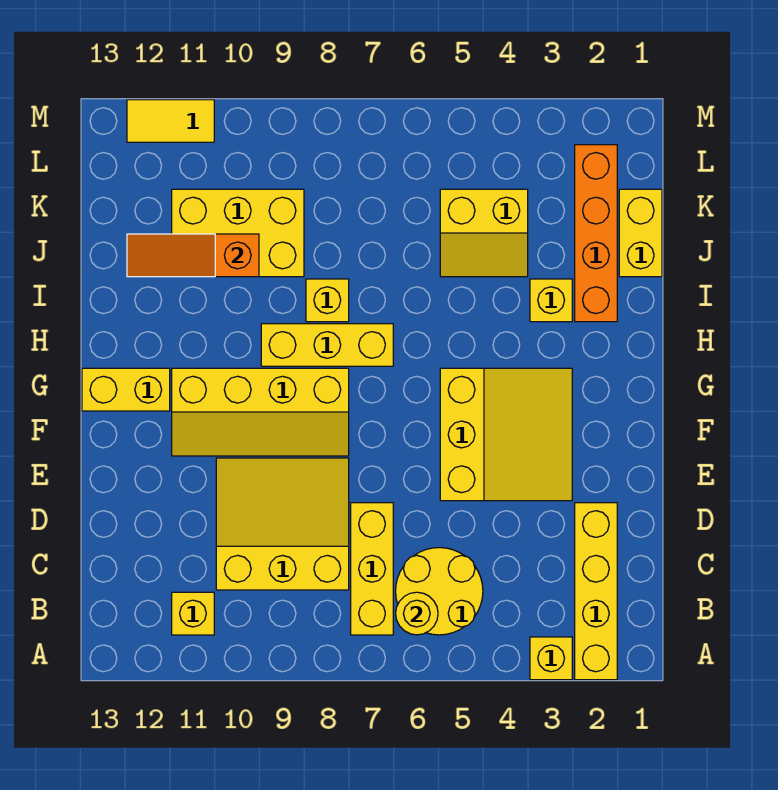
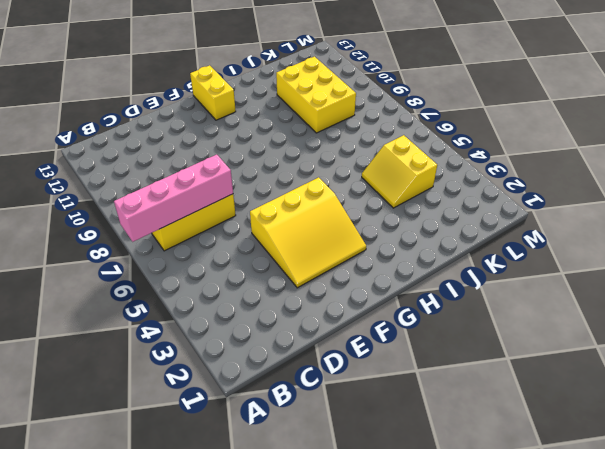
pink brick A7:D7 level 2 -> none
none -> yellow brick A2:D2 level 1
none -> yellow brick A3 level 1
none -> yellow round brick B5:C6 level 1

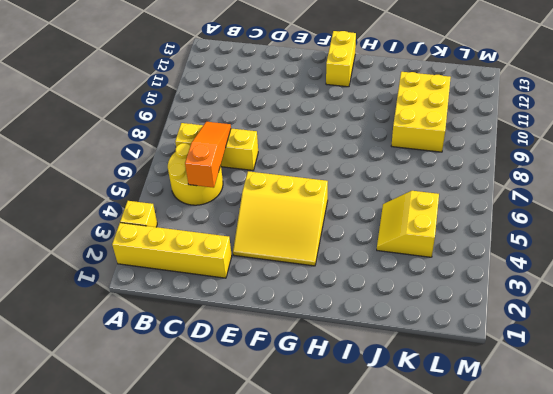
orange slope C5:C7 level 2 top 5 -> orange slope J10:J12 level 2 top 10
none -> yellow brick B11 level 1
none -> yellow slope C8:E10 level 1 top C
none -> yellow slope F8:G11 level 1 top G

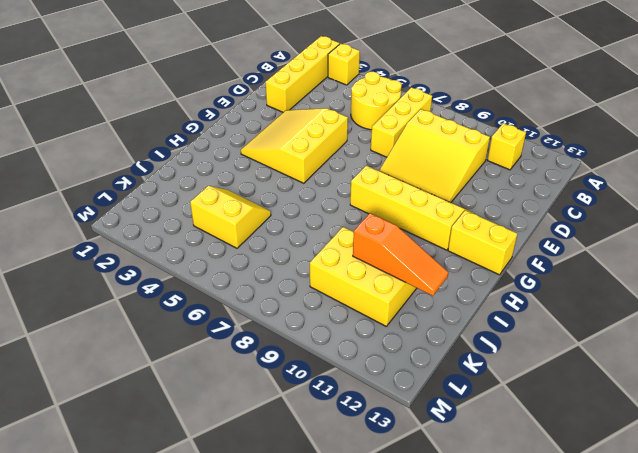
none -> yellow brick H7:H9 level 1
none -> orange brick I2:L2 level 1
none -> yellow brick I3 level 1

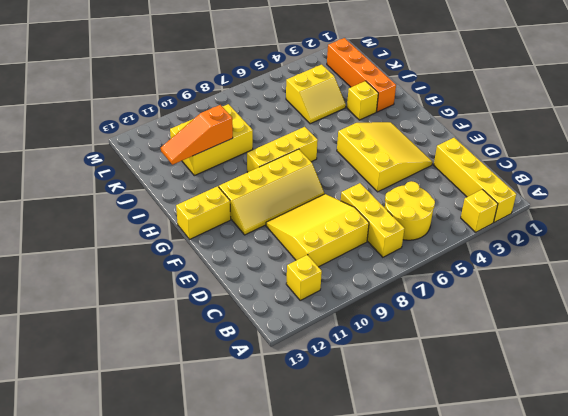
none -> yellow brick I8 level 1
none -> yellow brick J1:K1 level 1
none -> yellow tile M11:M12 level 1

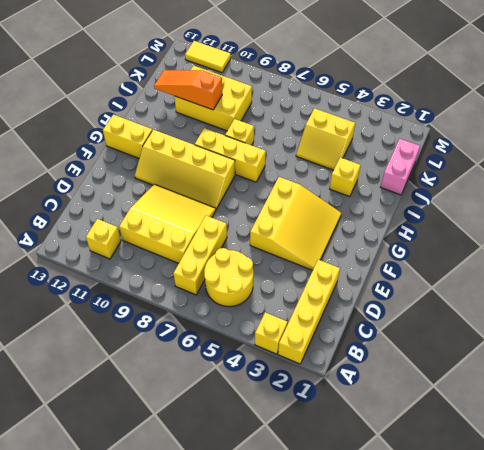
pink brick J1:K1 level 1 -> yellow brick J1:K1 level 1
none -> orange brick I2:L2 level 1
none -> yellow round brick B6 level 2

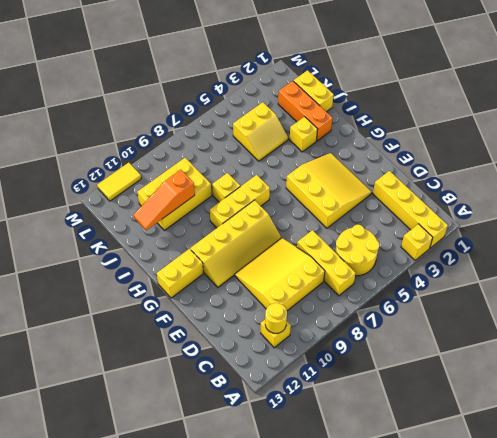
yellow round brick B11 level 2 -> yellow round brick B6 level 2
orange brick I2:K2 level 1 -> orange brick I2:L2 level 1

